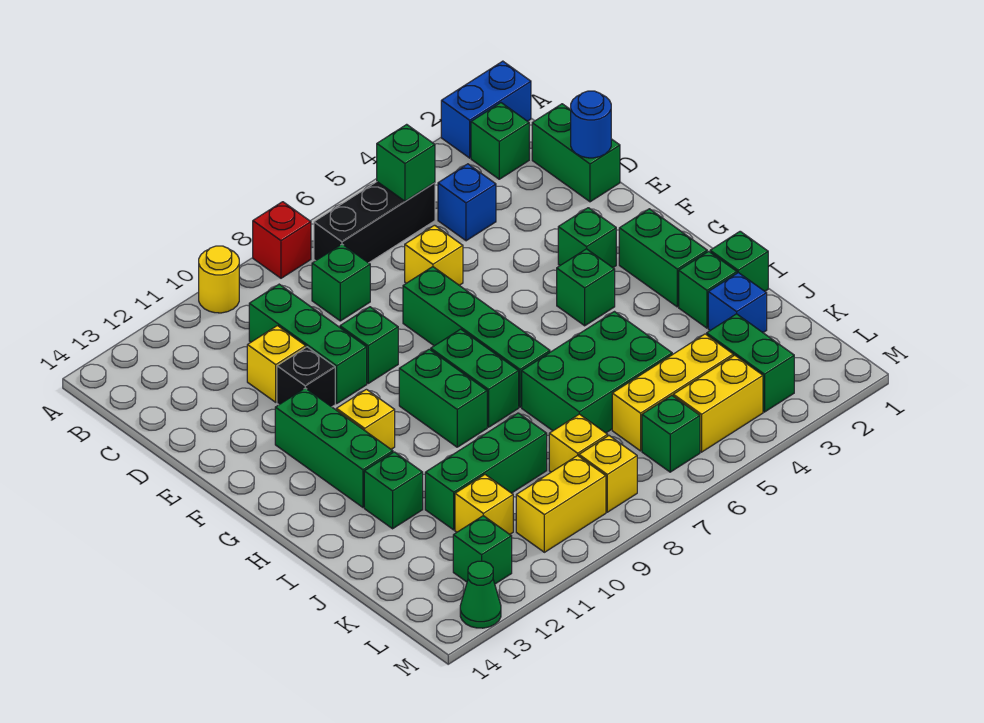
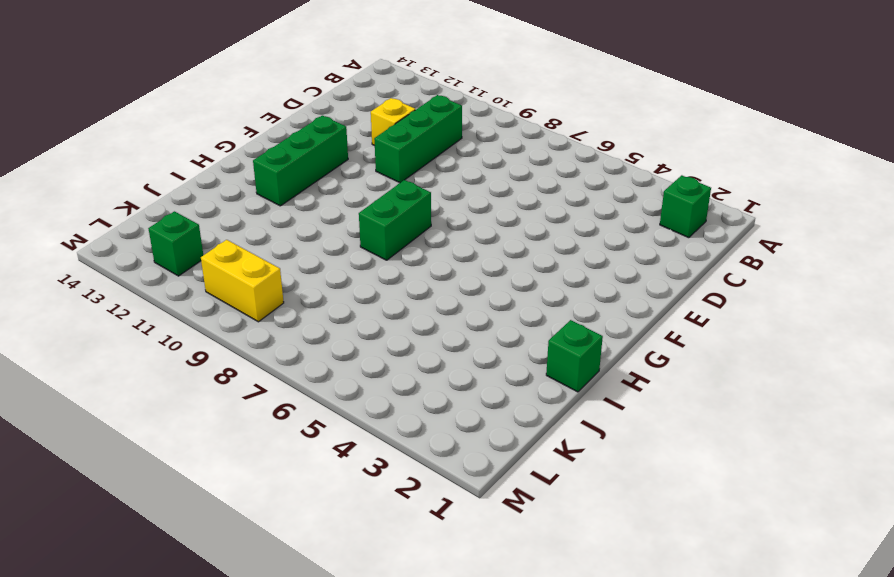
none -> blue brick A1:A2 level 1
none -> red brick A8 level 1
none -> yellow round brick A10 level 1
none -> black brick B5:B7 level 1

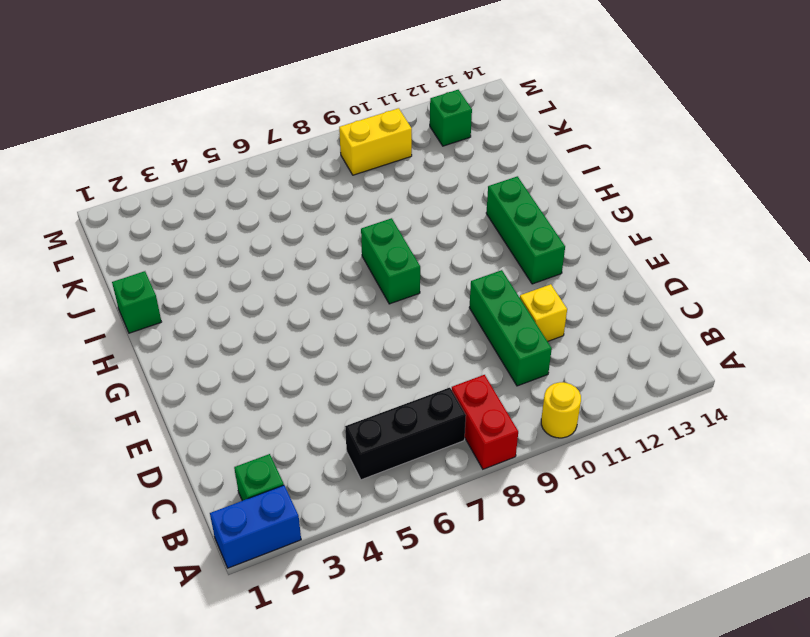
red brick A8:B8 level 1 -> red brick A8 level 1
none -> green brick C1:D1 level 1
none -> blue brick C4 level 1
none -> green brick C8 level 1
none -> yellow brick D6 level 1

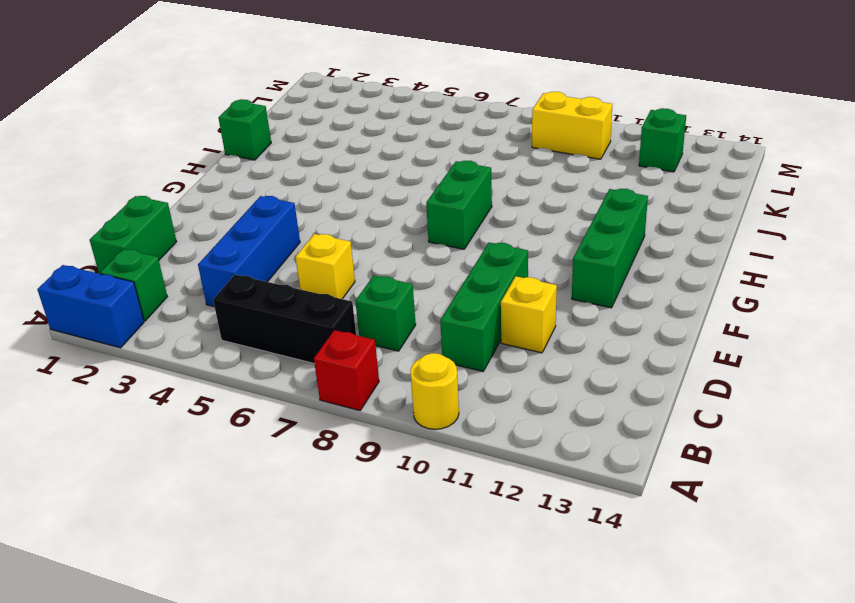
blue brick C4:E4 level 1 -> blue brick C4 level 1
none -> green brick E7:H7 level 1
none -> green brick E9 level 1
none -> black brick E11 level 1
none -> green brick F3 level 1

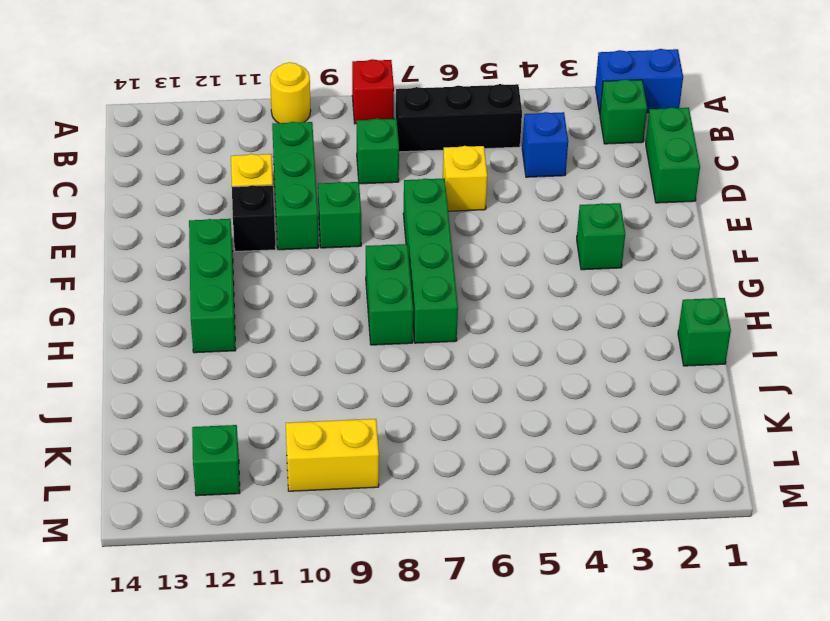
none -> green brick G2:H2 level 1
none -> green brick G4 level 1
none -> green brick G9:H9 level 1
none -> yellow brick G11 level 1

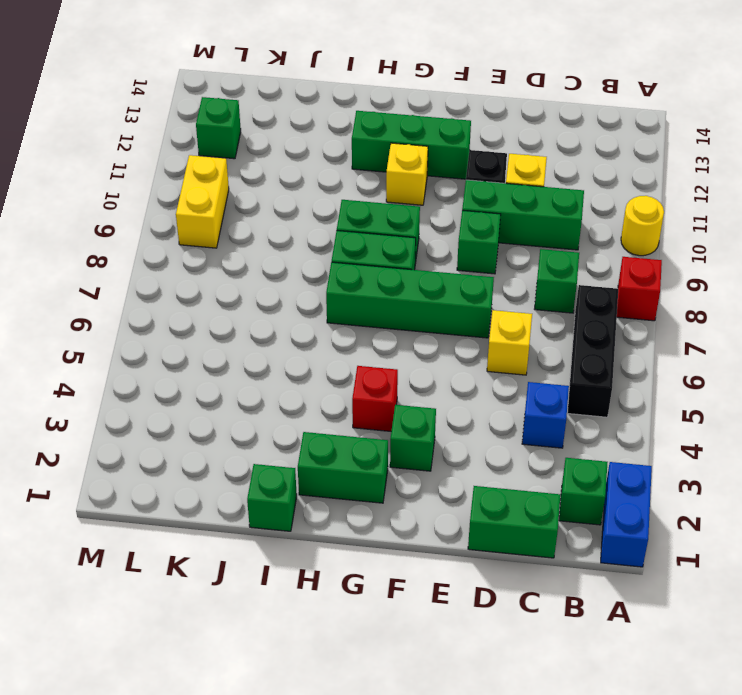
red brick G4 level 1 -> green brick G4 level 1
none -> green brick I2 level 1
none -> green brick I5:J7 level 1
none -> green brick I12 level 1
none -> blue brick J2 level 1

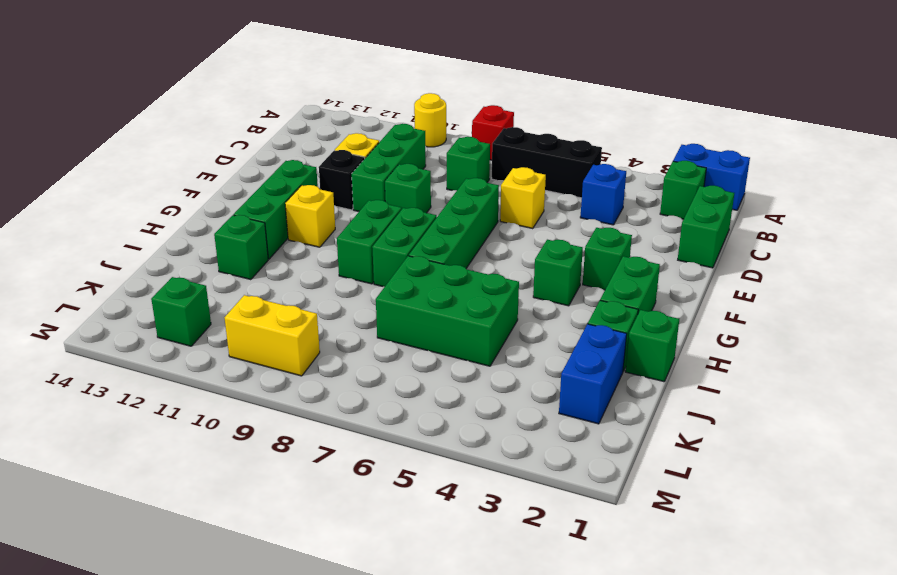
blue brick J2:K2 level 1 -> blue brick J2 level 1
none -> green brick J9:J11 level 1
none -> green brick K3:L3 level 1
none -> yellow brick K4:K6 level 1
none -> yellow brick K8 level 1

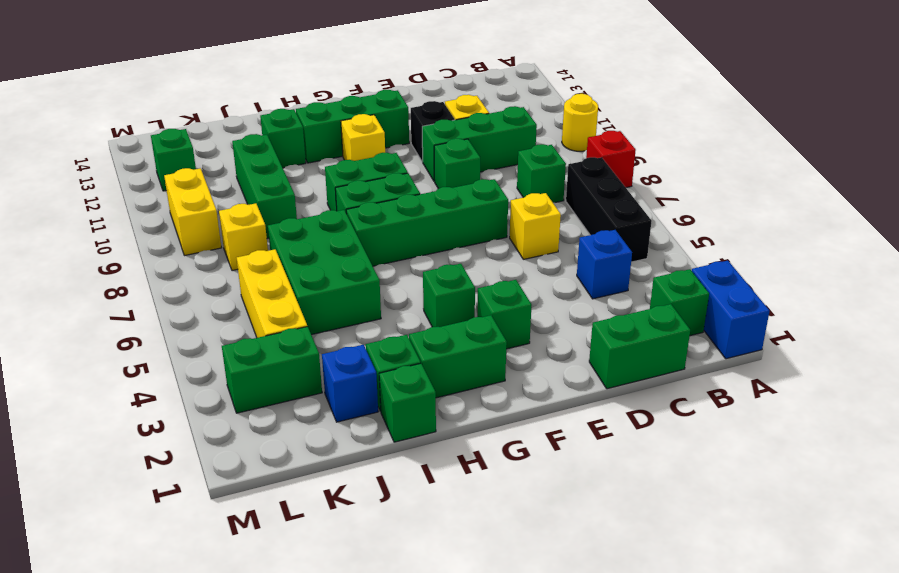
none -> yellow brick K11 level 1
none -> yellow brick L4:L5 level 1
none -> green brick L6 level 1
none -> yellow brick L8 level 1

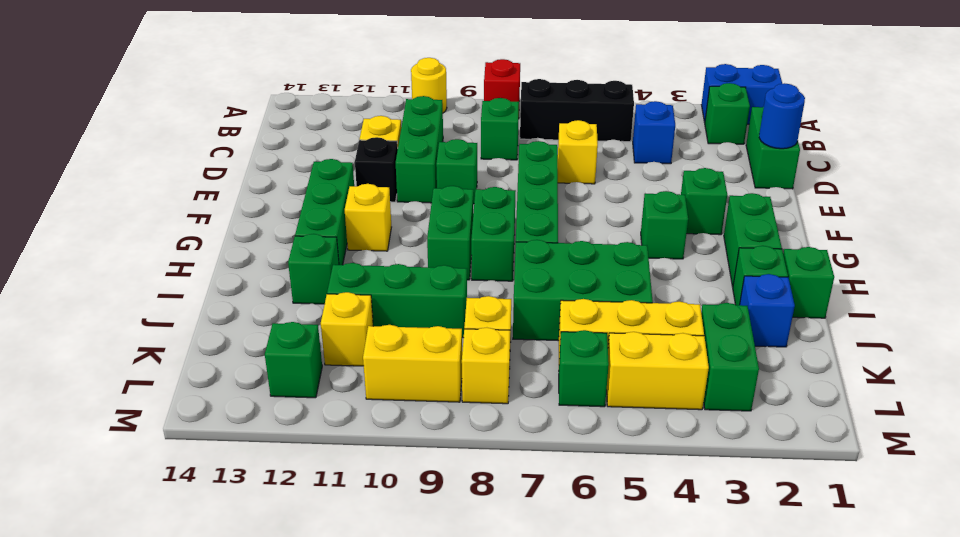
none -> green cone M13 level 1
none -> green brick B5 level 2

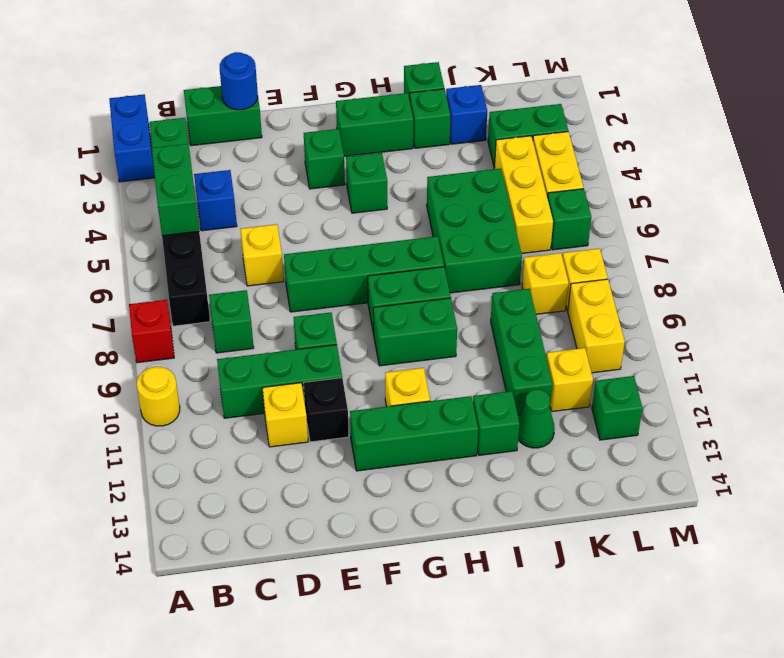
green brick B4:B5 level 2 -> green brick B5 level 2
green cone J12 level 1 -> green cone M13 level 1

